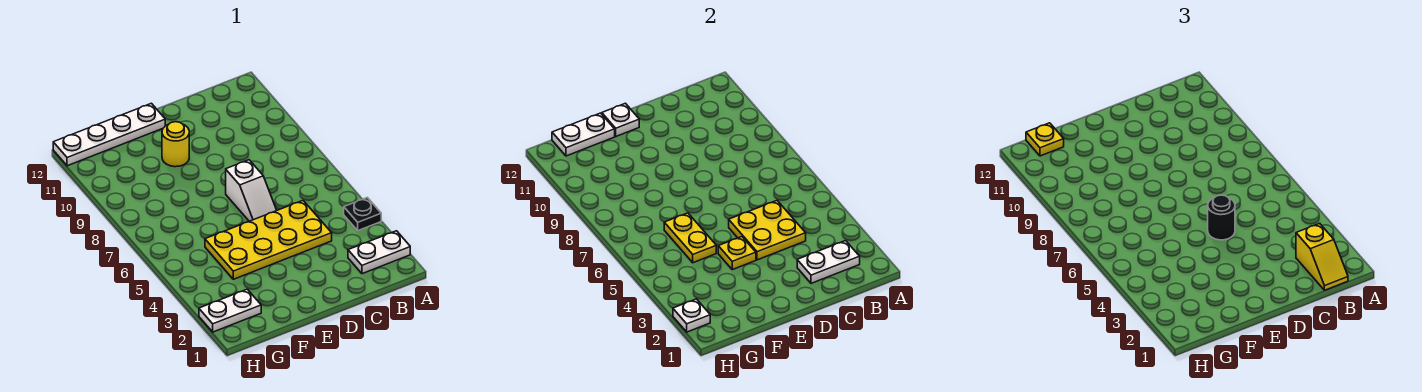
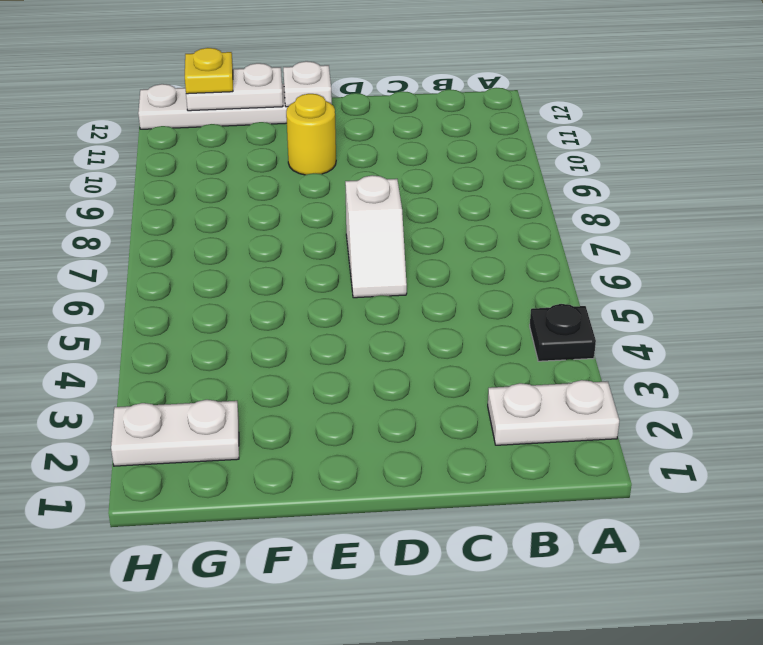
none -> yellow plate C4:F5 level 1
none -> white plate B2:C2 level 2
none -> yellow plate C4:D5 level 2

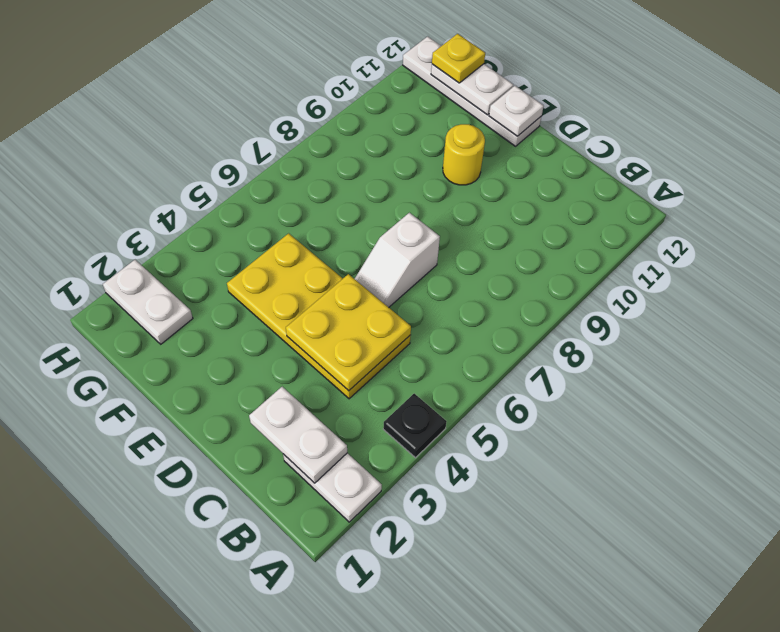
none -> yellow plate E4 level 2
none -> yellow plate F5:F6 level 2
none -> white plate H2 level 2

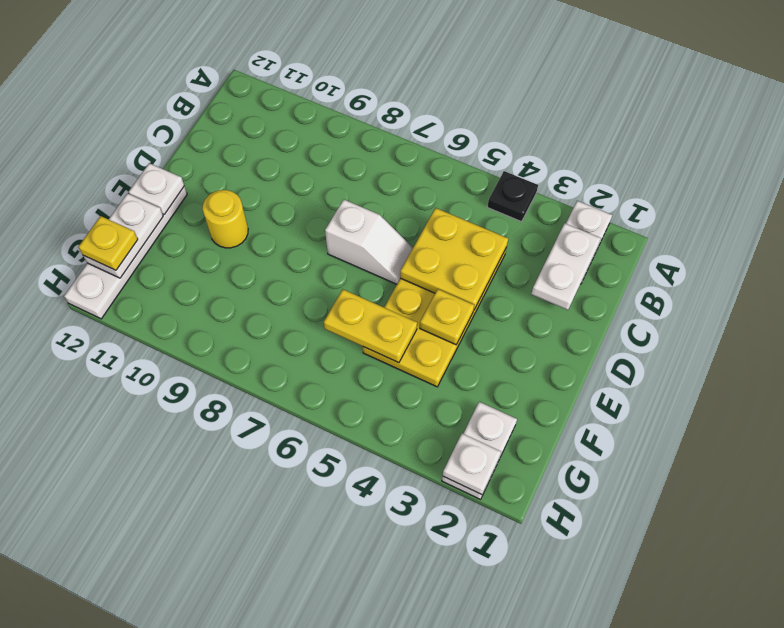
none -> yellow slope B1:B2 level 3 top 2
none -> black round brick D5 level 3

